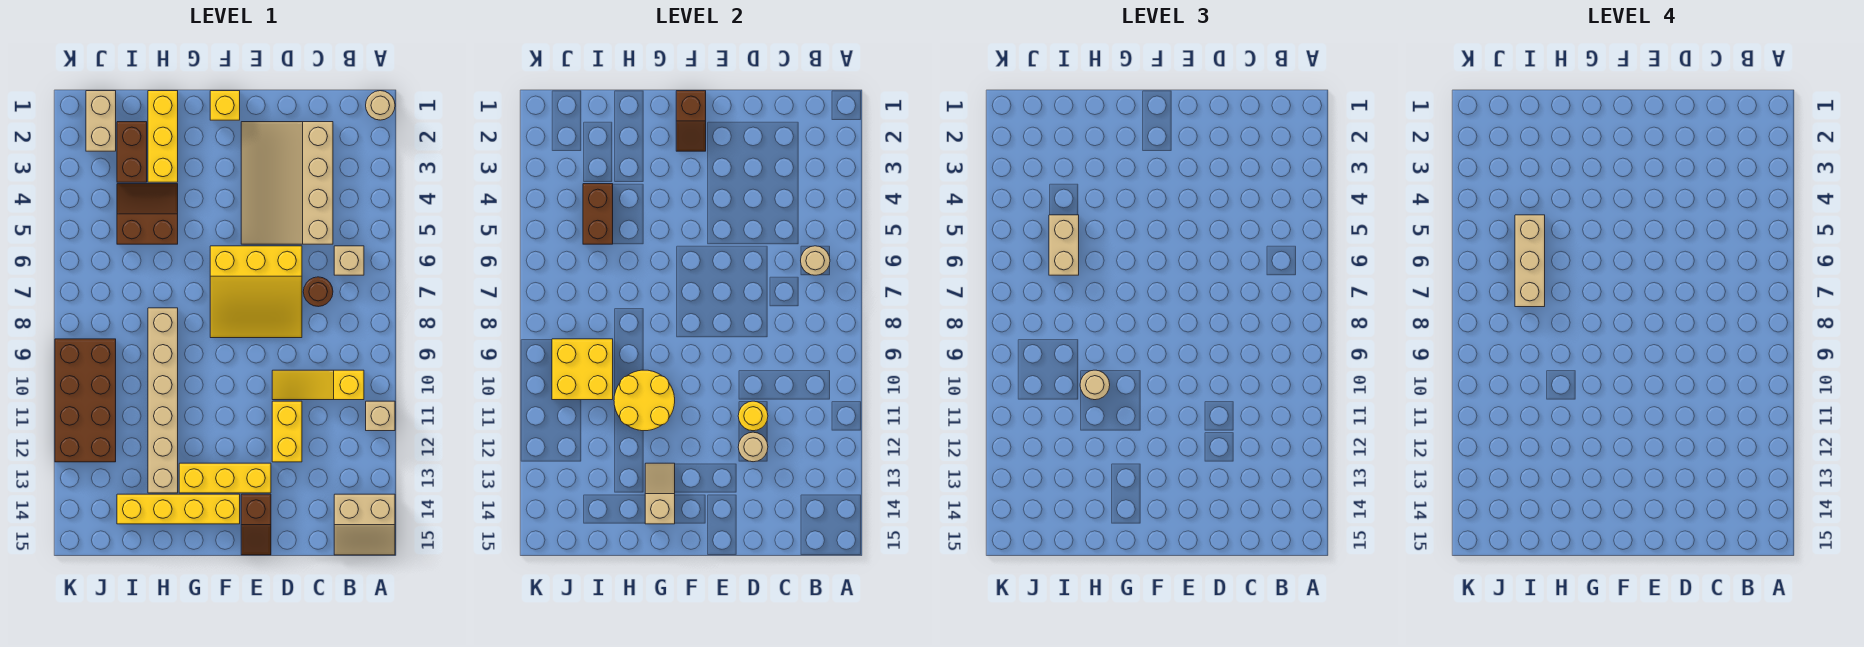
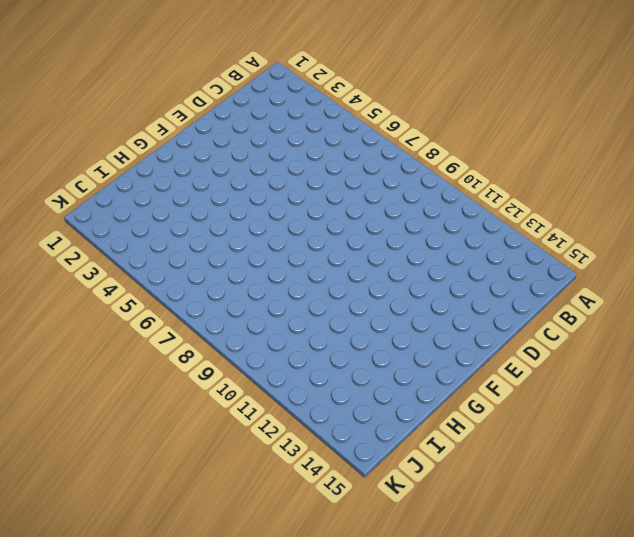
none -> tan round brick A1 level 1
none -> tan brick A11 level 1
none -> tan slope A14:B15 level 1 top 14
none -> tan brick B6 level 1

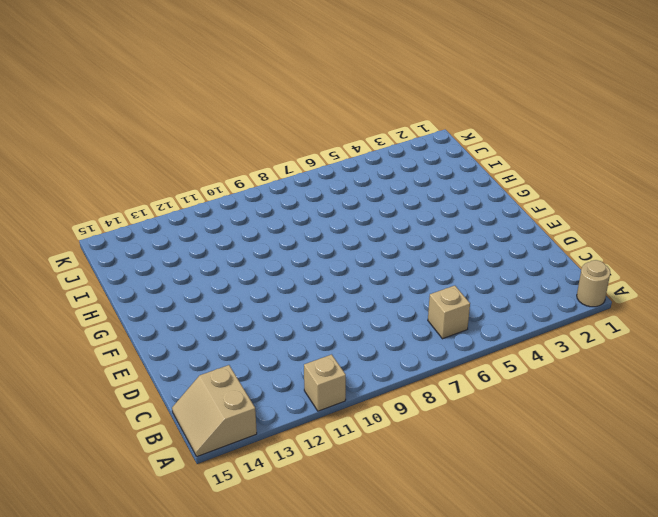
none -> yellow slope B10:D10 level 1 top B
none -> tan slope C2:E5 level 1 top C
none -> brown round brick C7 level 1
none -> yellow slope D6:F8 level 1 top 6

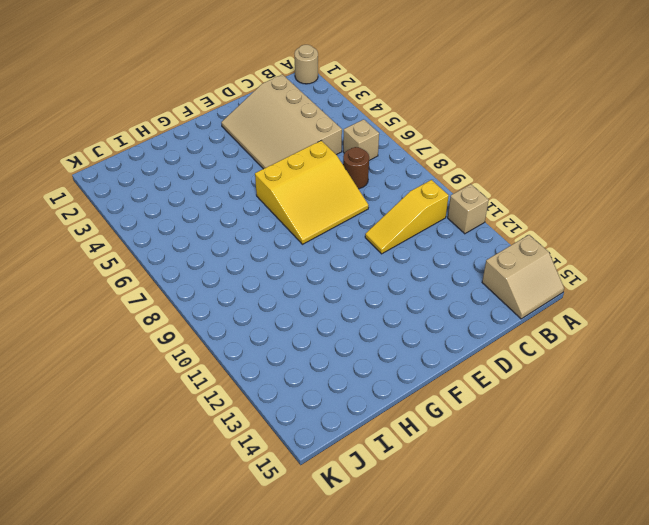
none -> yellow brick D11:D12 level 1
none -> yellow brick E13:G13 level 1
none -> brown slope E14:E15 level 1 top 14
none -> yellow brick F1 level 1

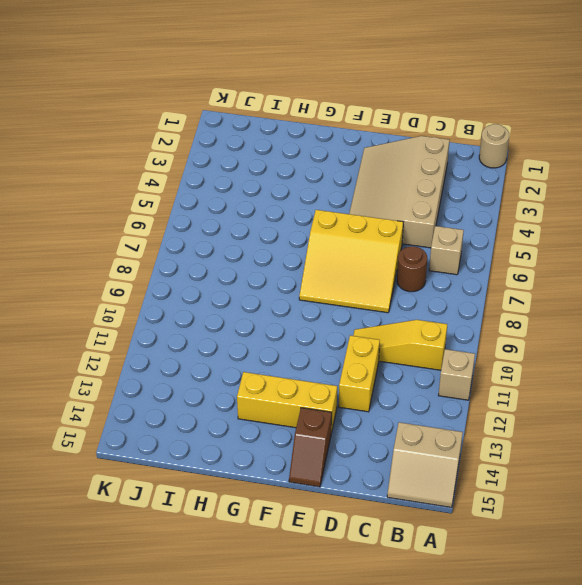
none -> yellow brick F1 level 1
none -> yellow brick F14:I14 level 1
none -> yellow brick H1:H3 level 1
none -> brown slope H4:I5 level 1 top 5

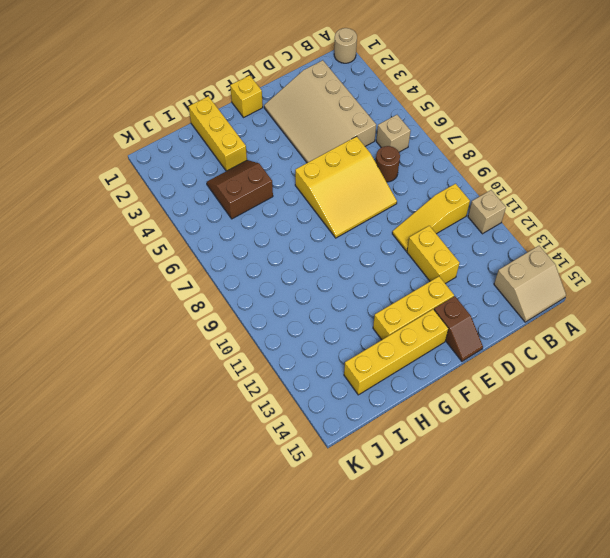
none -> tan brick H8:H13 level 1
none -> brown brick I2:I3 level 1
none -> tan brick J1:J2 level 1
none -> brown brick J9:K12 level 1

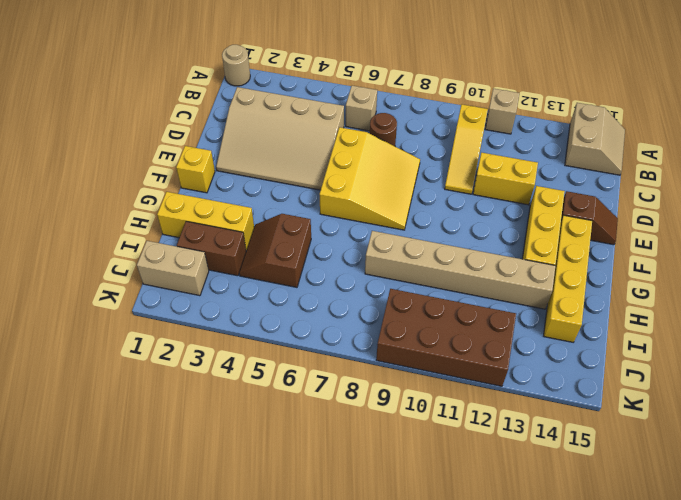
none -> tan round brick B6 level 2
none -> yellow round brick D11 level 2
none -> tan round brick D12 level 2
none -> brown slope F1:F2 level 2 top 1

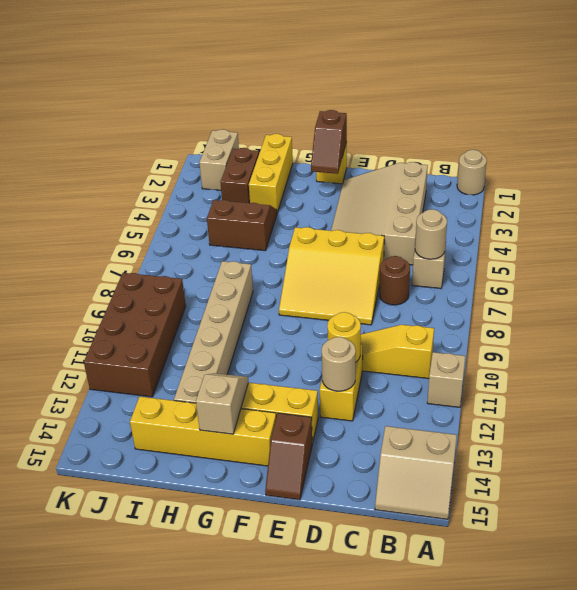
none -> yellow round brick G10:H11 level 2
none -> brown brick I4:I5 level 2
none -> yellow brick I9:J10 level 2
none -> tan round brick H10 level 3

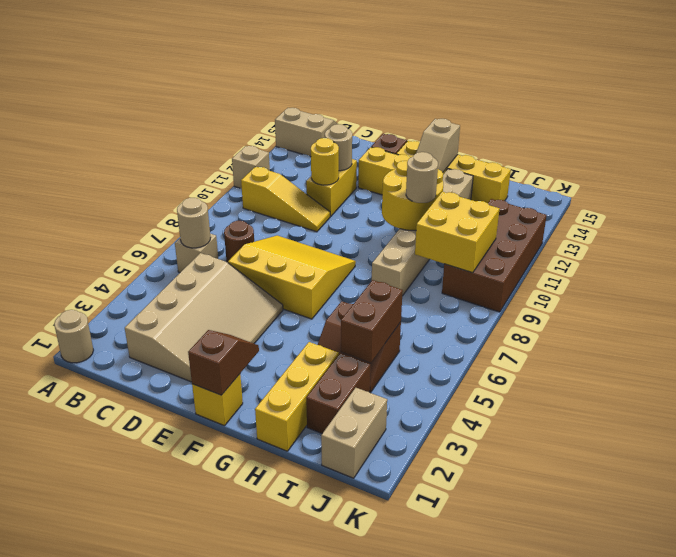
none -> tan brick I5:I6 level 3
none -> tan brick I5:I7 level 4

